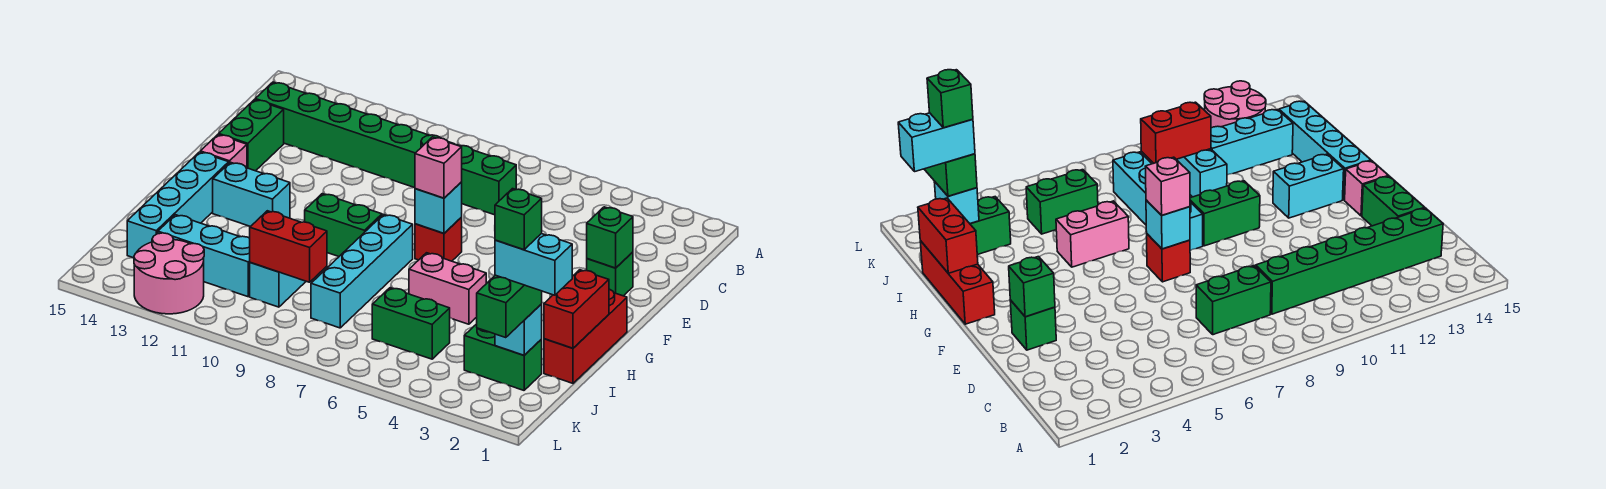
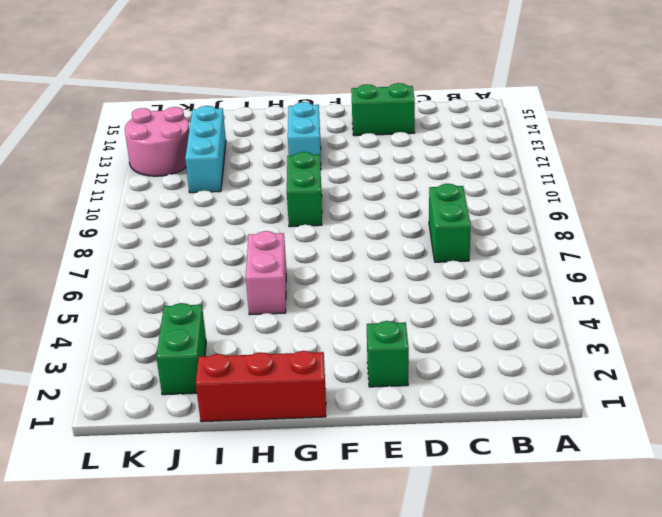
none -> green brick C9:C14 level 1
none -> red brick F7 level 1
none -> pink brick F14 level 1

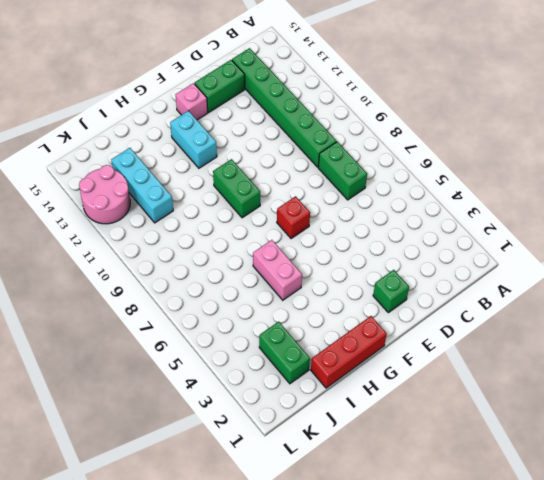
none -> cyan brick G8:J8 level 1
none -> cyan brick G14:J14 level 1
none -> cyan brick I10:J10 level 1

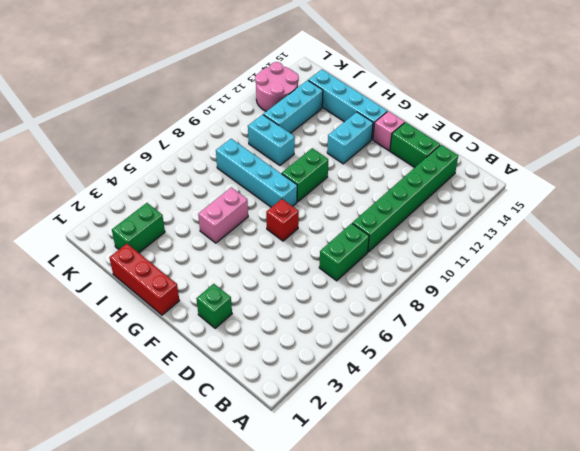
none -> green brick J5:J6 level 1
none -> green brick E2 level 2
none -> cyan brick F7 level 2

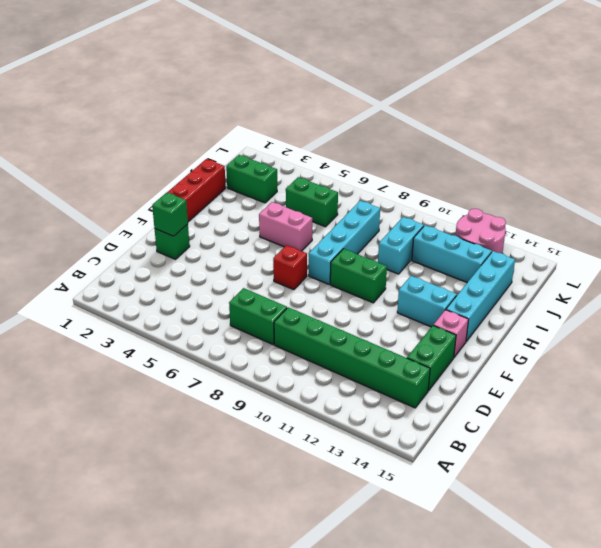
none -> cyan brick F7 level 2
none -> red brick H1:I1 level 2
none -> cyan brick J2 level 2

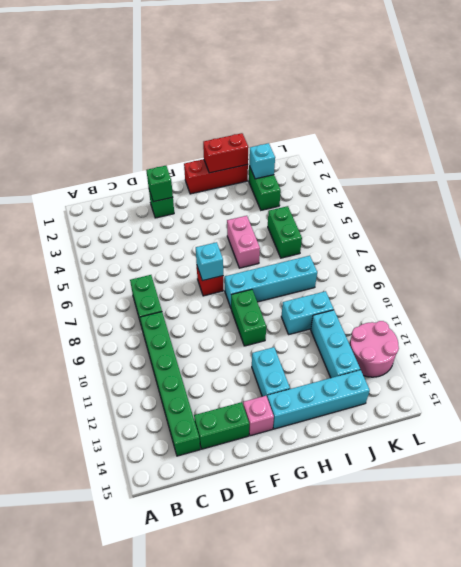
none -> red brick J9:J10 level 2
none -> pink brick F7 level 3
none -> green brick J2:K2 level 3

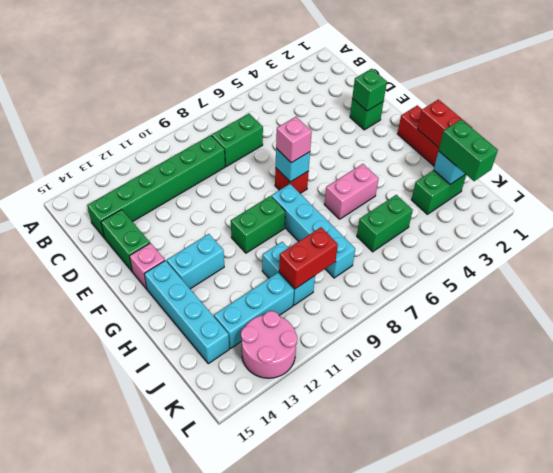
none -> cyan brick J1:J2 level 4
none -> green brick J2 level 5

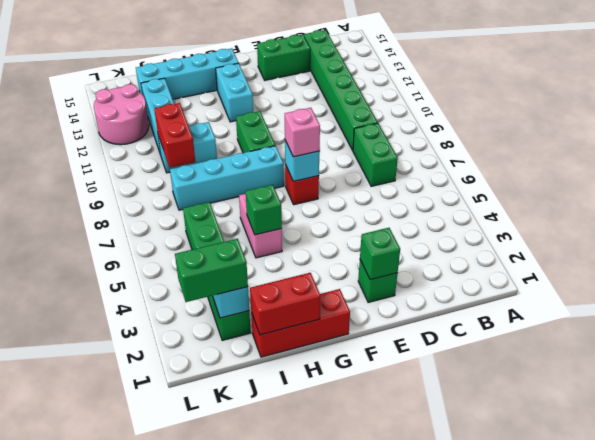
green brick H5 level 2 -> green brick J2 level 5
none -> pink brick F14 level 1
none -> cyan brick J1:J2 level 4

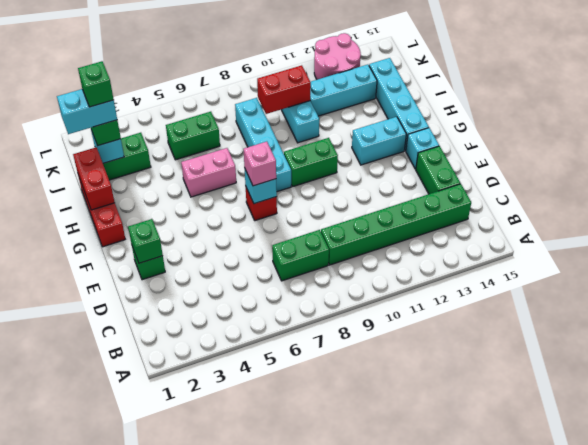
cyan brick F14 level 1 -> pink brick F14 level 1

